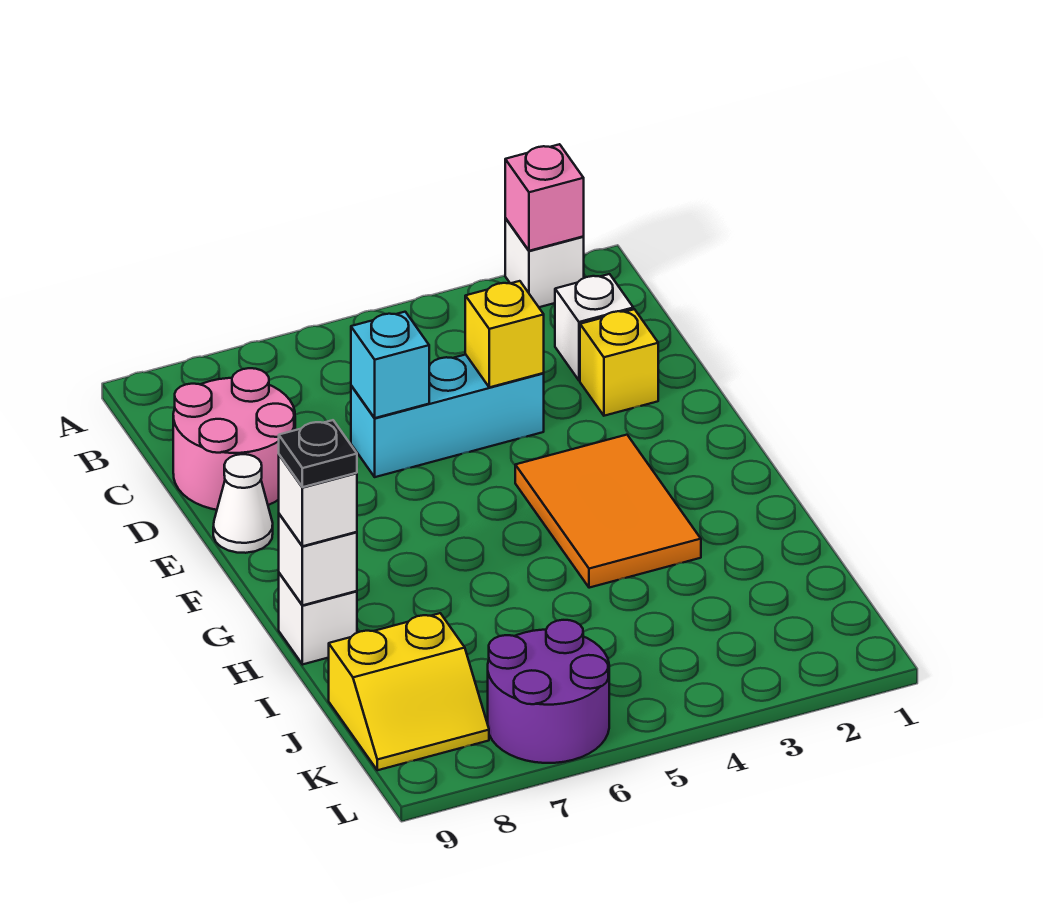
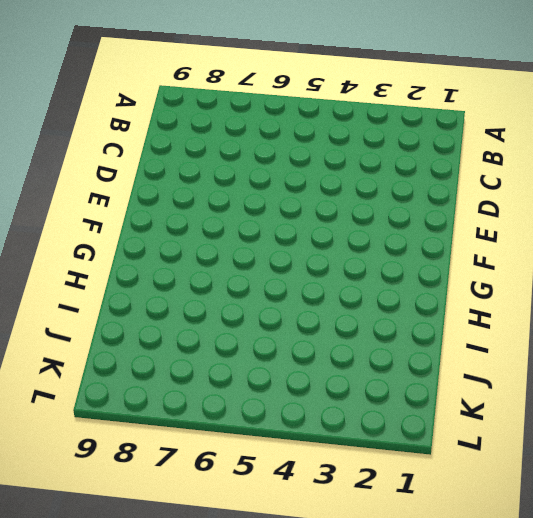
none -> white brick A2 level 1
none -> white brick C2 level 1
none -> pink round brick C8:D9 level 1

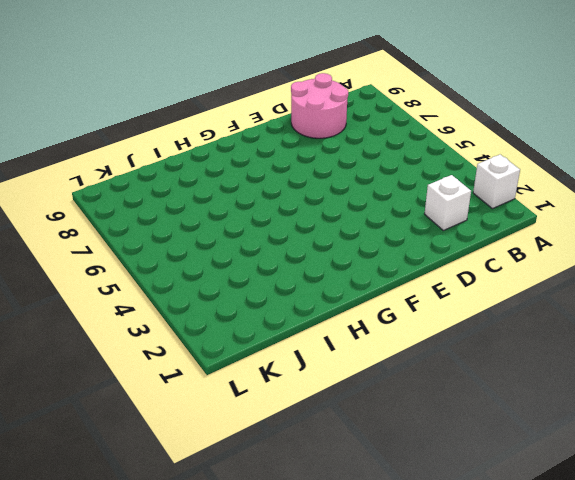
none -> yellow brick D2 level 1
none -> cyan brick D4:D6 level 1
none -> white cone E9 level 1

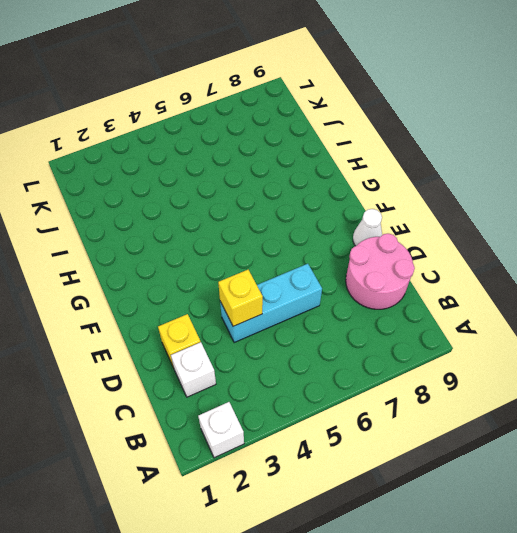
none -> orange tile F3:H4 level 1
none -> white brick H9 level 1
none -> yellow slope J8:K9 level 1 top J

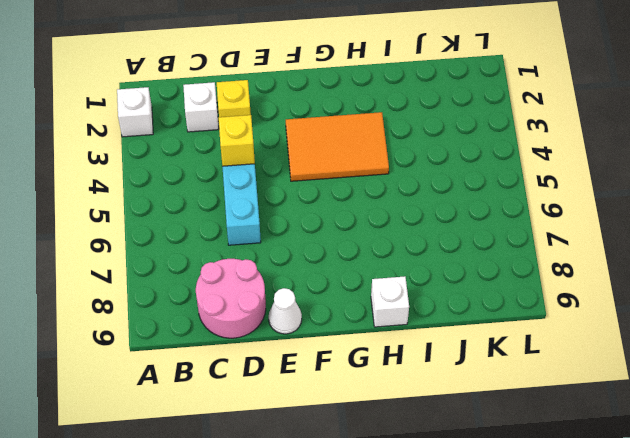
none -> yellow slope J8:K9 level 1 top J
none -> purple round brick K6:L7 level 1
none -> pink brick A2 level 2

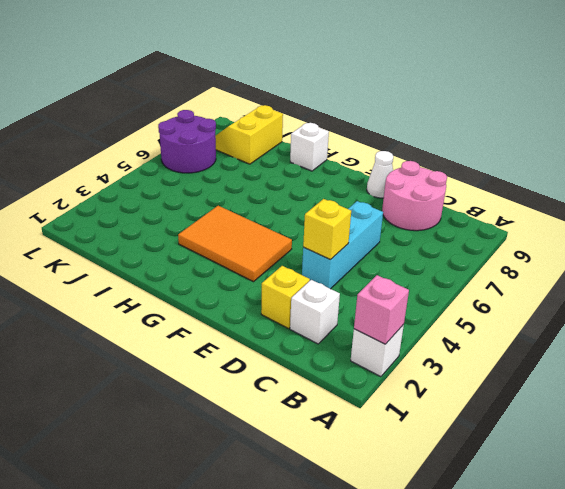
none -> cyan brick D6 level 2
none -> white brick H9 level 2
none -> white brick H9 level 3

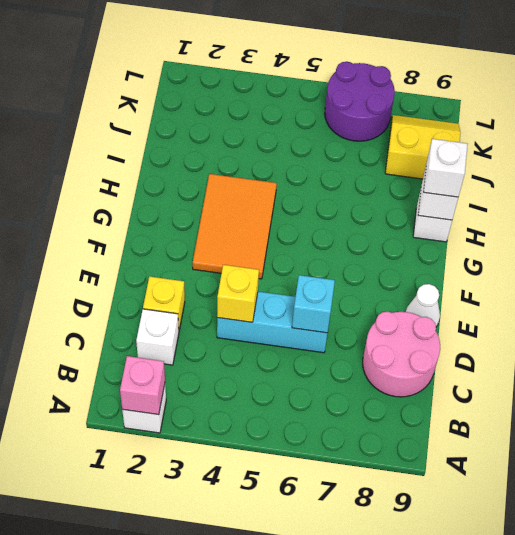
none -> black plate H9 level 4

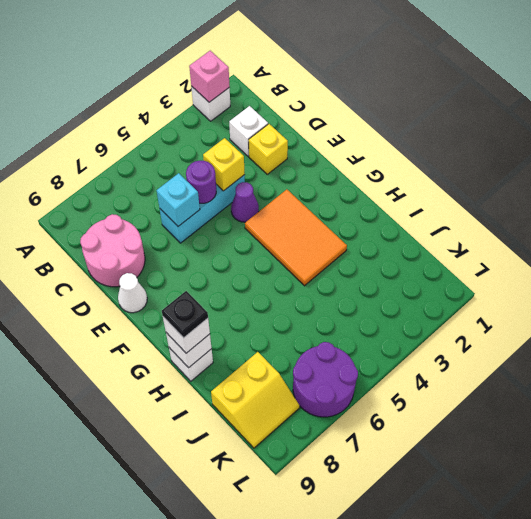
purple round brick D5 level 2 -> none
purple cone E4 level 1 -> none

